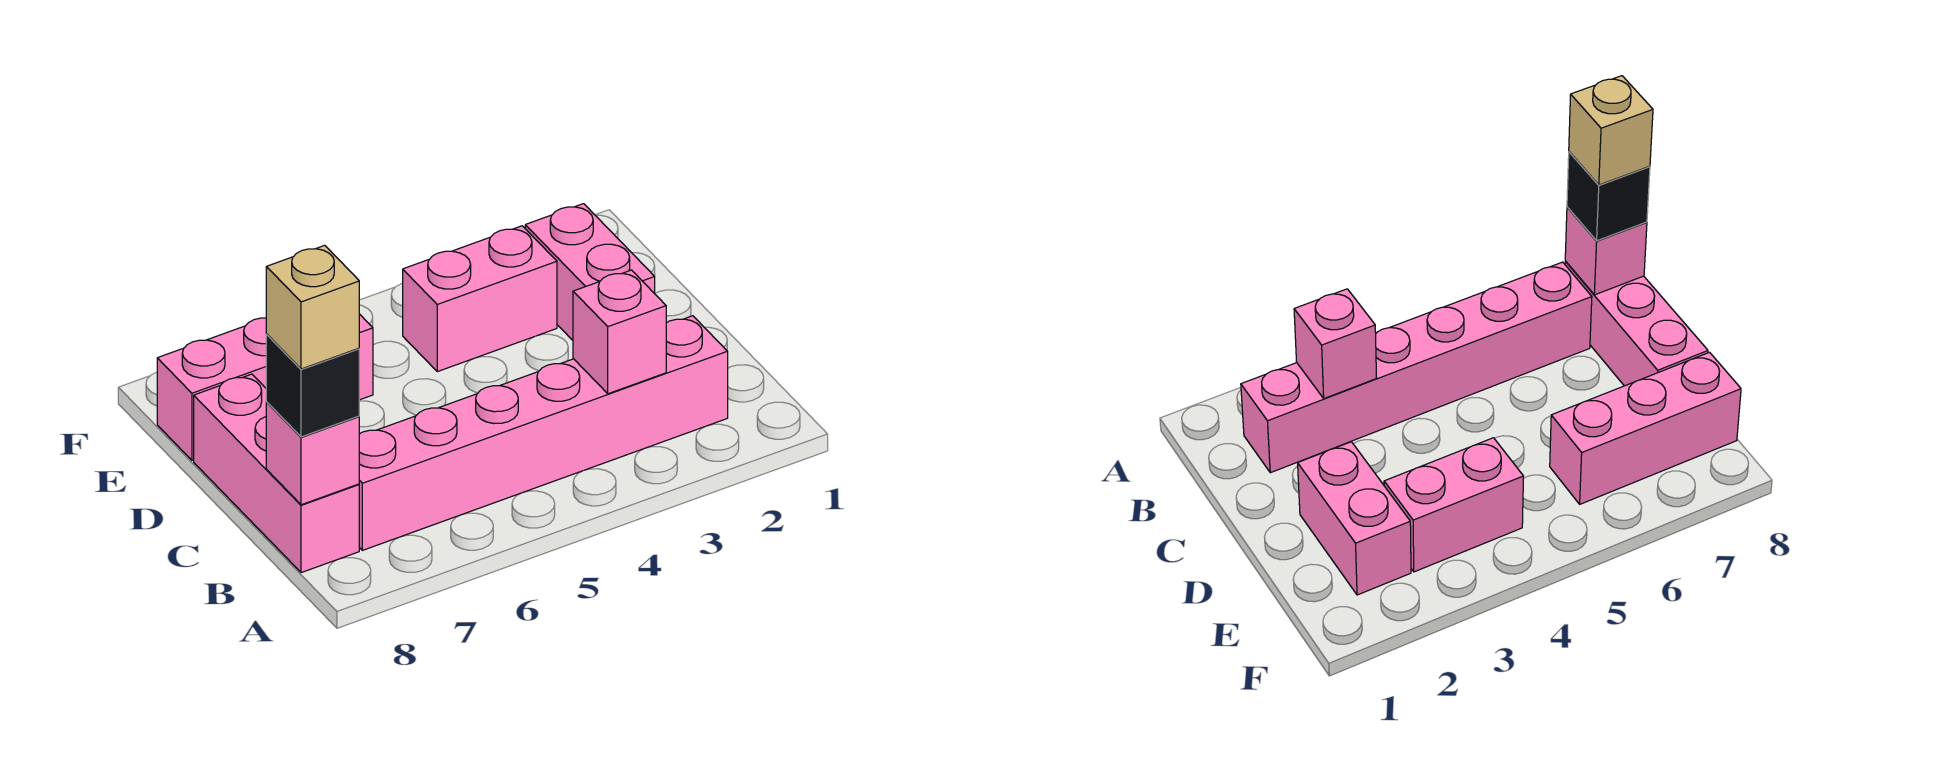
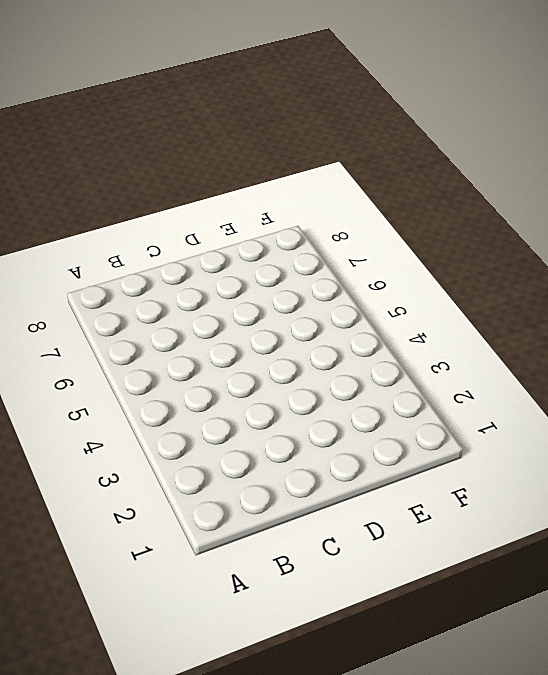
none -> pink brick B2:B7 level 1
none -> pink brick B8:D8 level 1

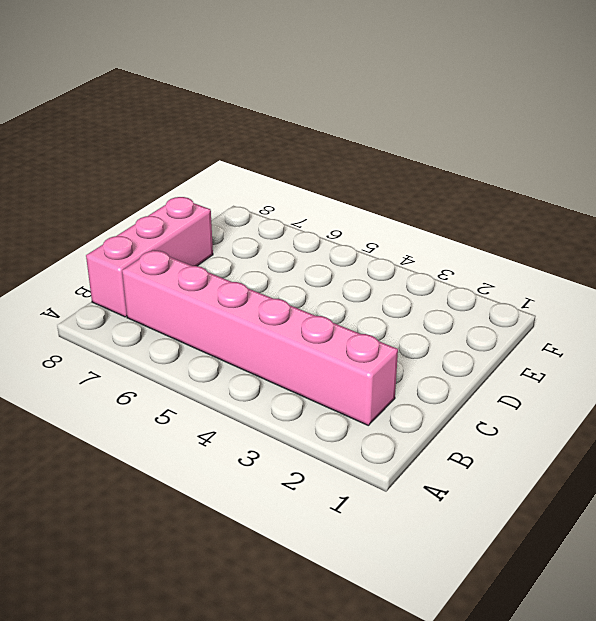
none -> pink brick D2:E2 level 1
none -> pink brick E3:E4 level 1

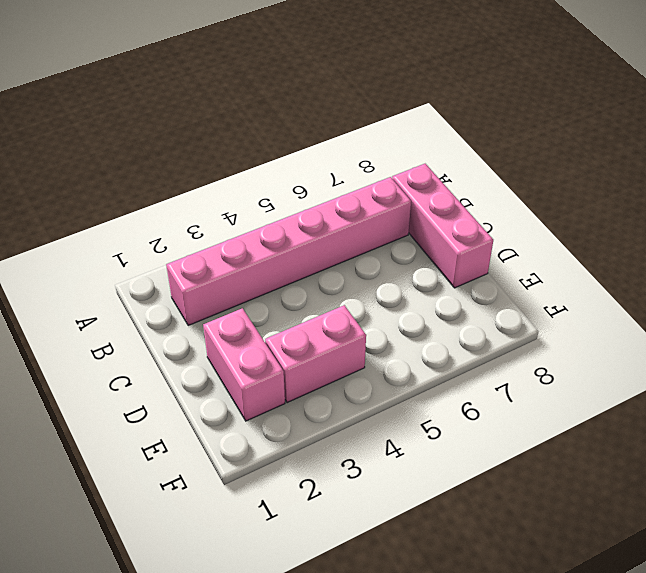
none -> pink brick E6:E8 level 1
none -> pink brick B3 level 2

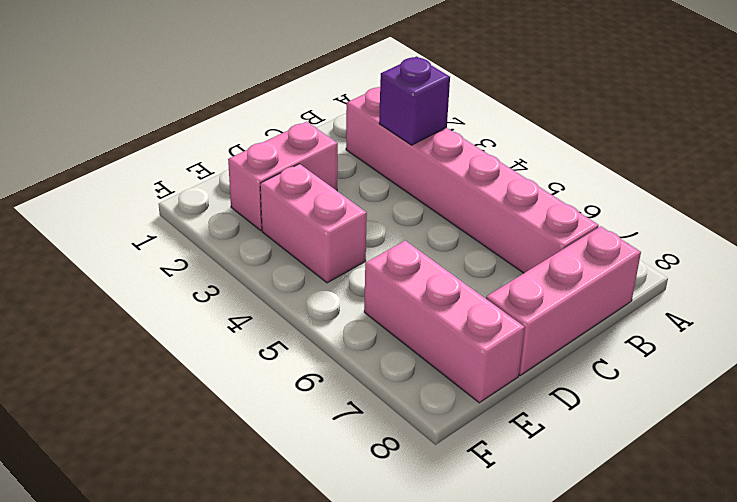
purple brick B3 level 2 -> pink brick B3 level 2
none -> pink brick B8 level 2
none -> black brick B8 level 3

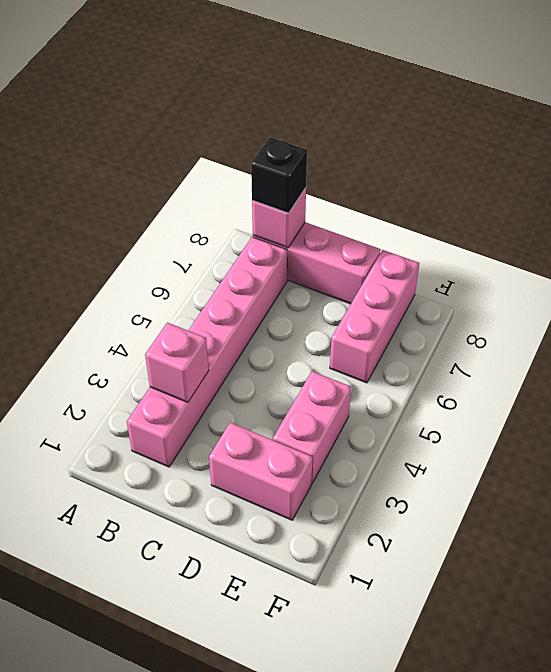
none -> tan brick B8 level 4

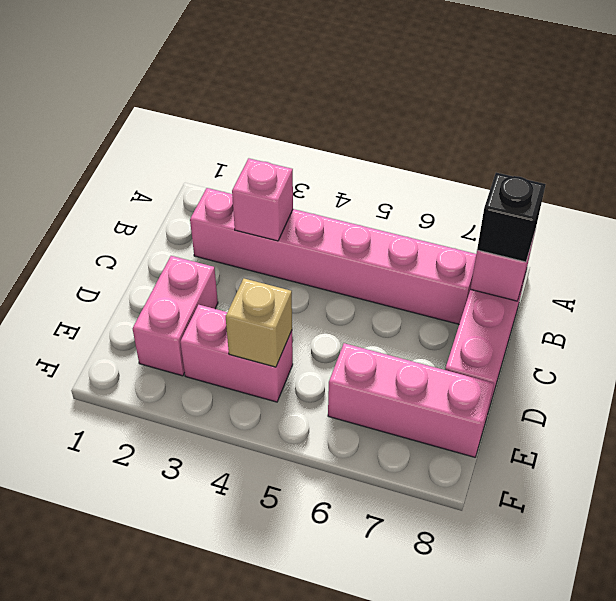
tan brick E4 level 2 -> tan brick B8 level 4

